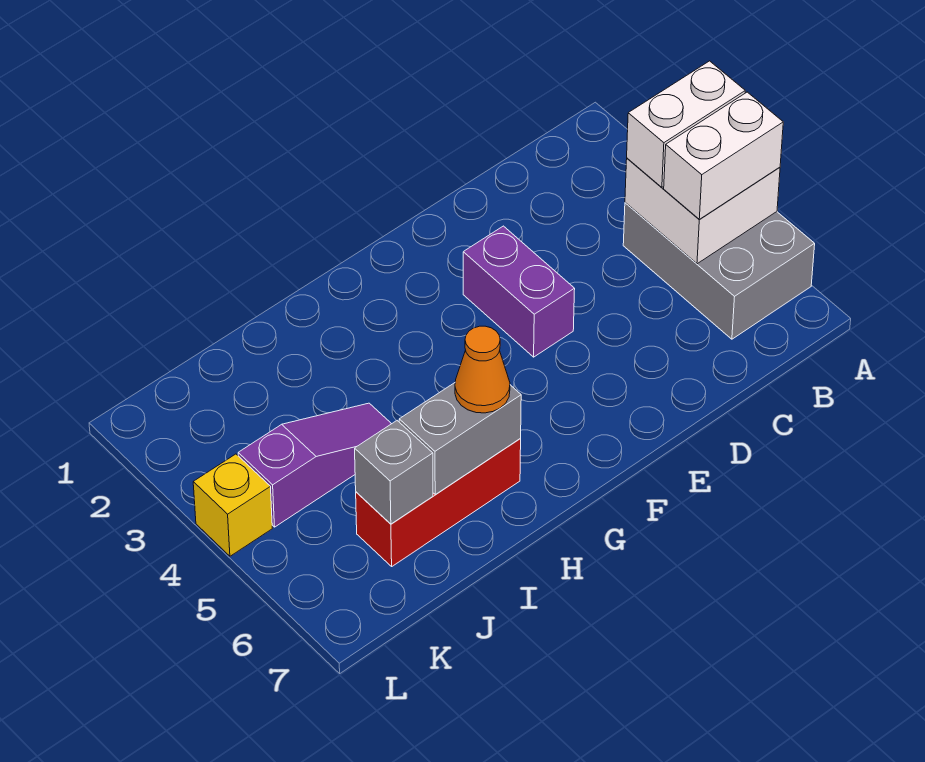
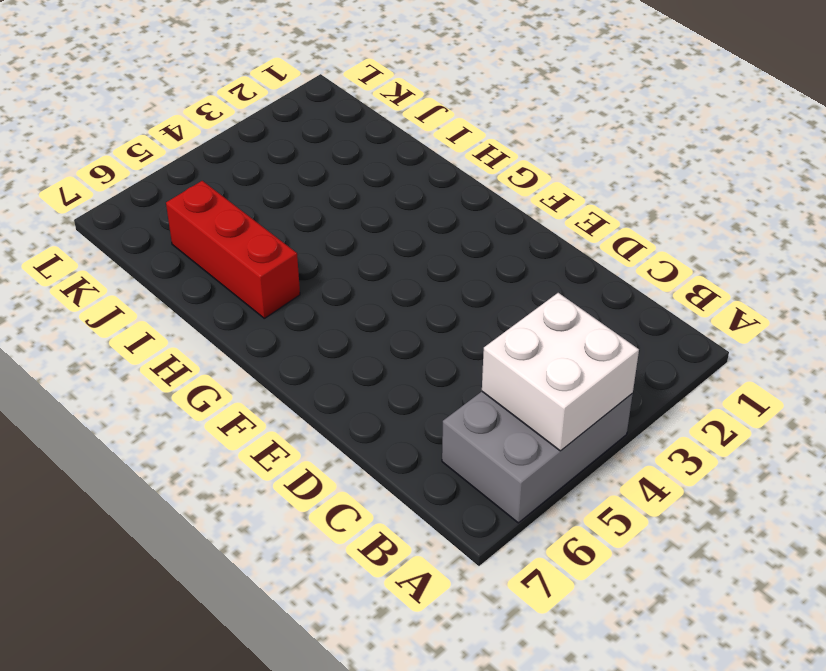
none -> purple brick E3:E4 level 1
none -> purple slope I4:K4 level 1 top K

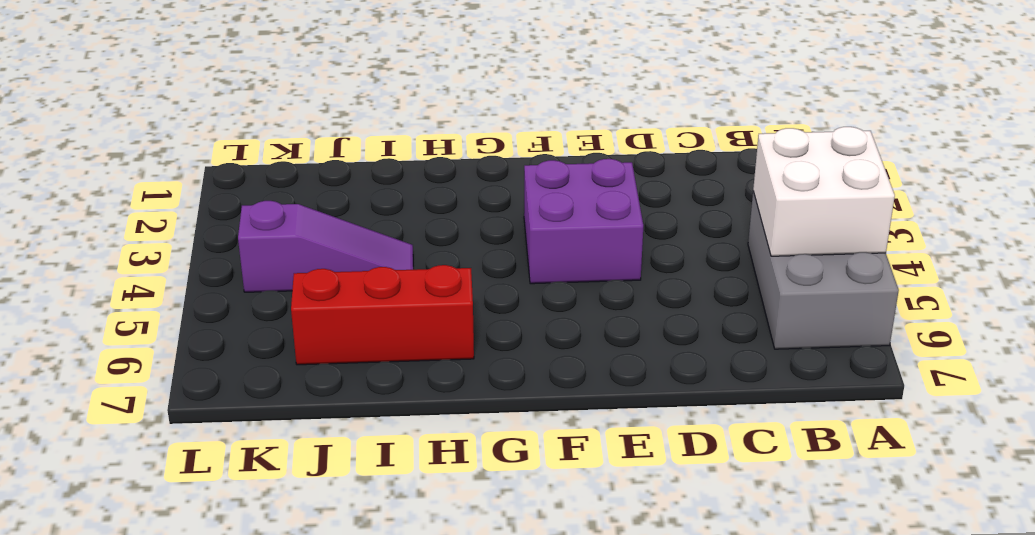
purple brick E3:F4 level 1 -> purple brick E3:E4 level 1
none -> yellow brick L4 level 1
none -> grey brick H6:I6 level 2

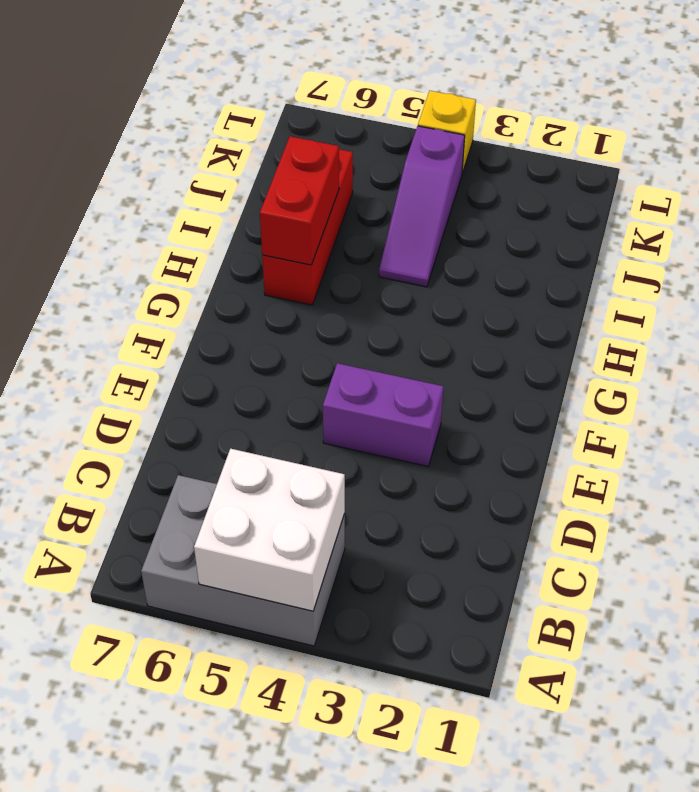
red brick H6:I6 level 2 -> grey brick H6:I6 level 2
none -> grey brick J6 level 2
none -> white brick A4:B4 level 3

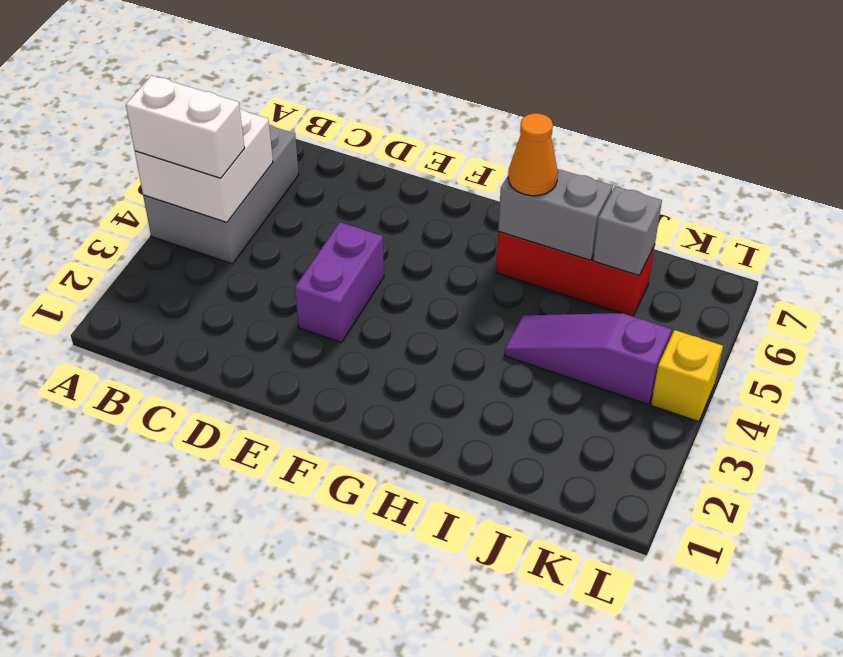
none -> white brick A5:B5 level 3

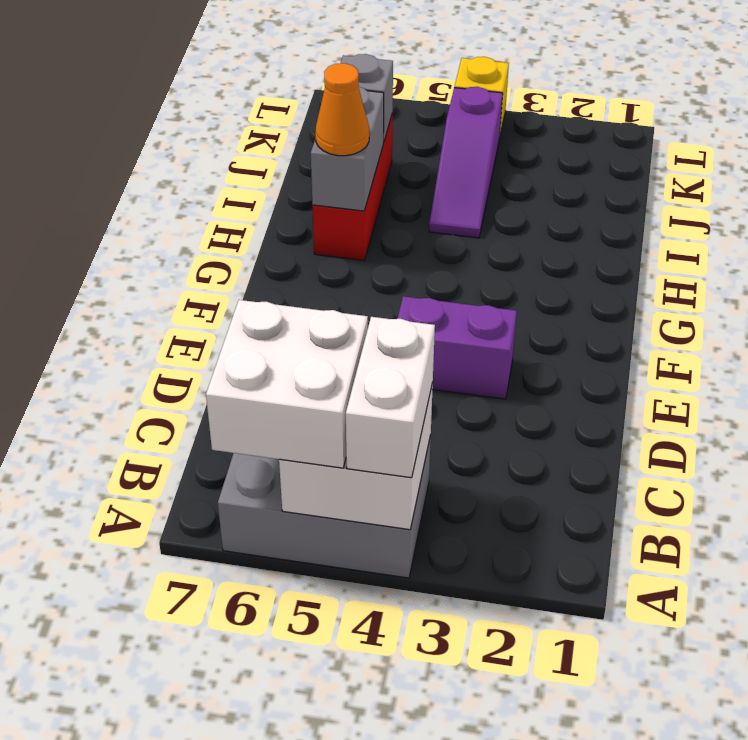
white brick A5:B6 level 3 -> white brick A5:B5 level 3

